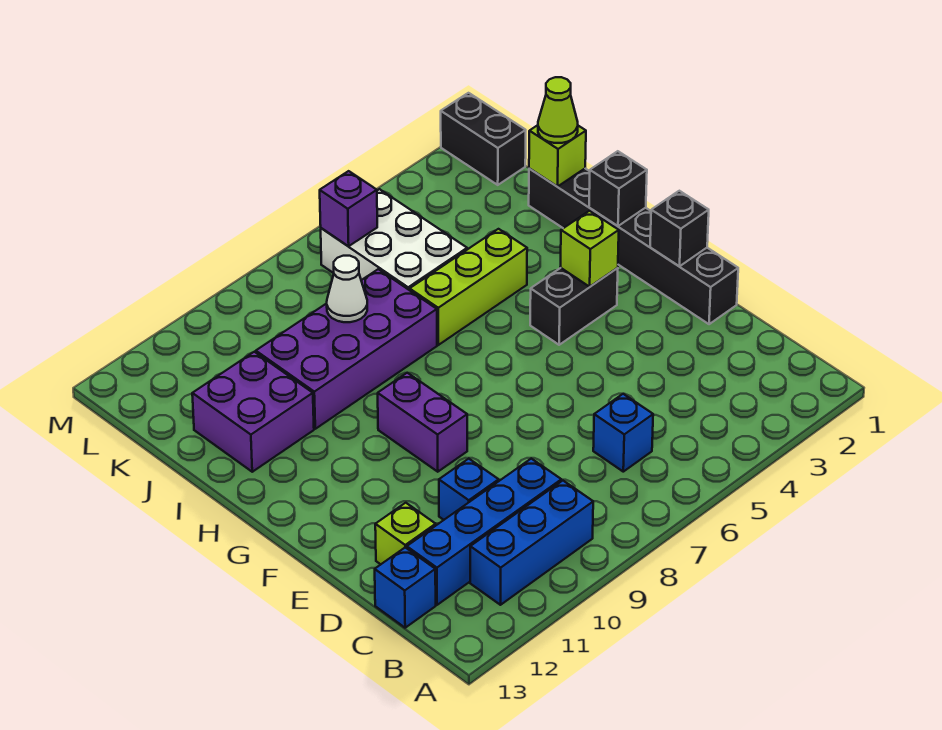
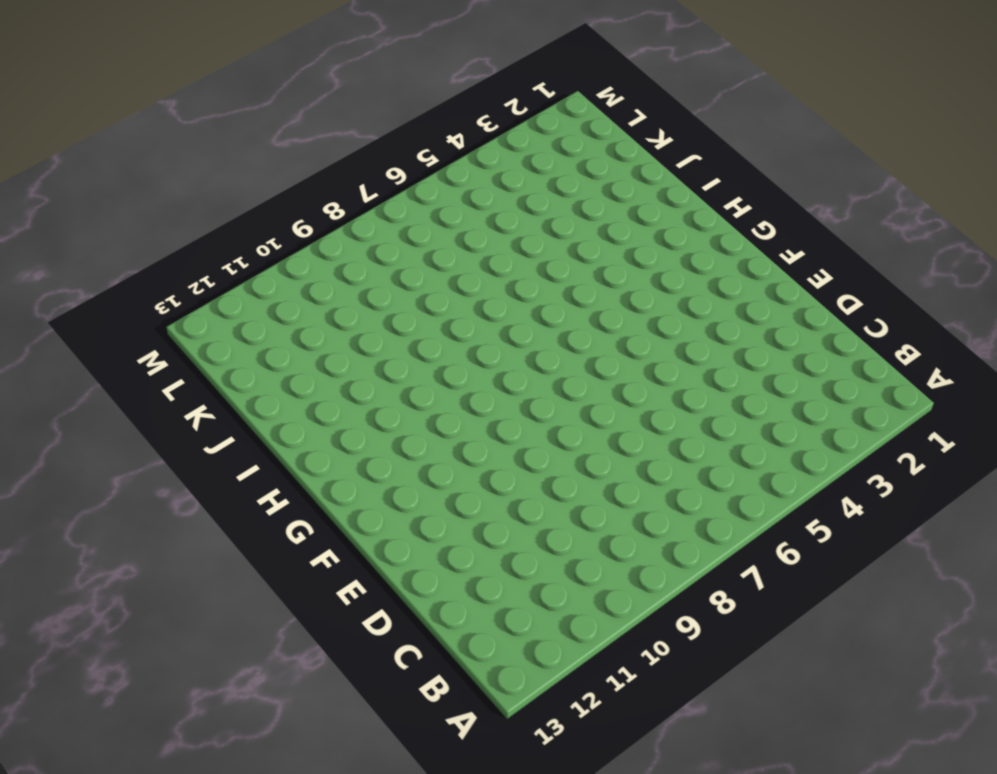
none -> blue brick B9:B11 level 1
none -> blue brick C6 level 1
none -> blue brick C9:C12 level 1

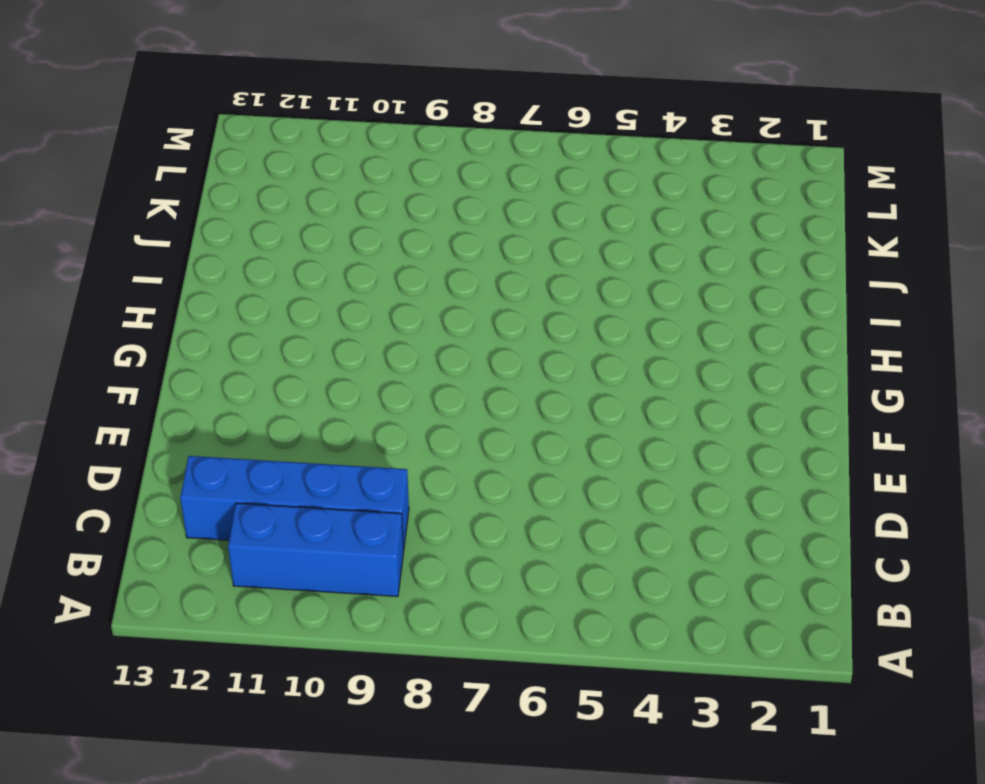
none -> blue brick C6 level 1
none -> blue brick C13 level 1
none -> blue brick D10 level 1

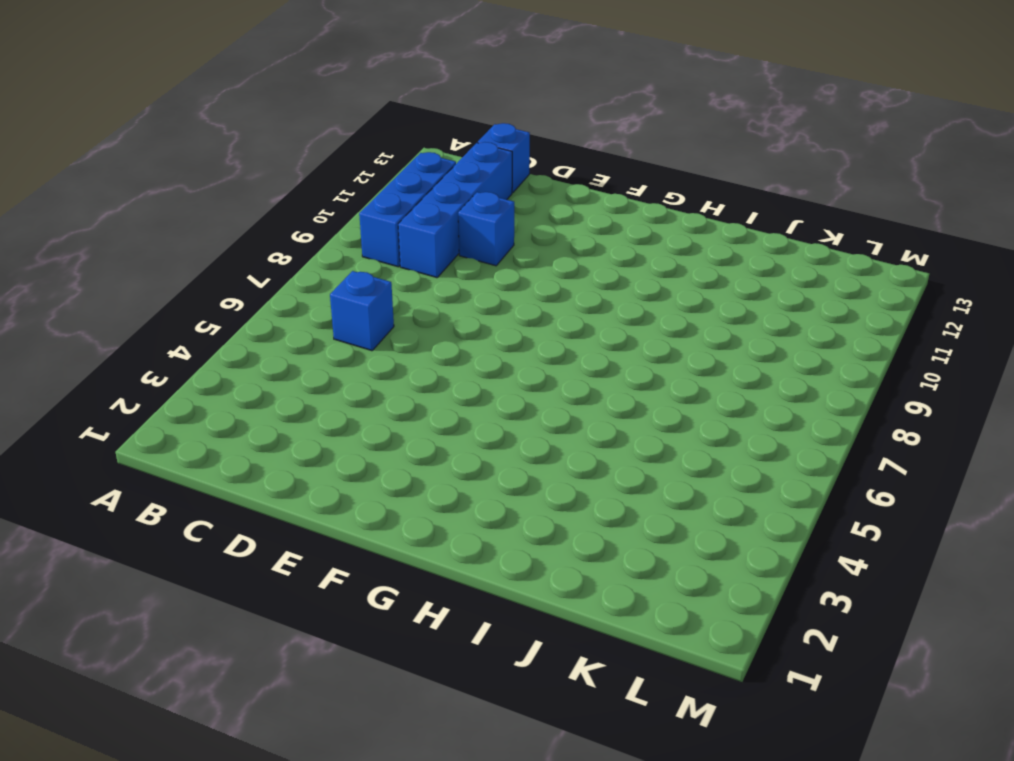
none -> lime brick D12 level 1
none -> black brick E1:J1 level 1
none -> purple brick F9:G9 level 1

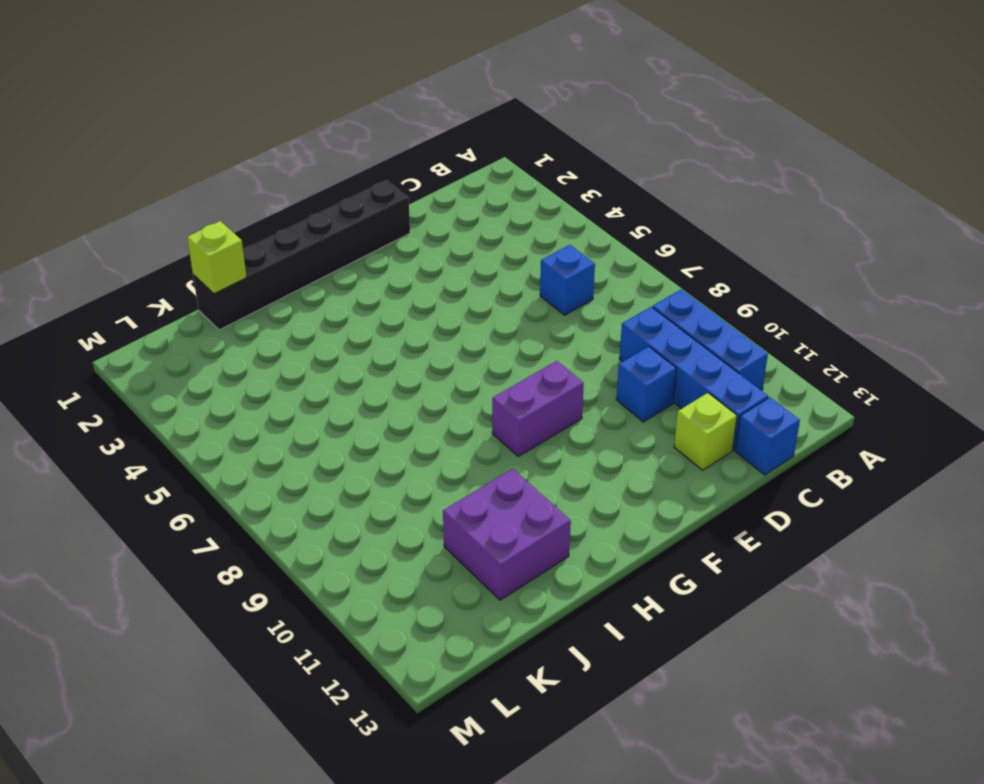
none -> black brick G3:G4 level 1
none -> lime brick I4:I6 level 1
none -> purple brick I7:J10 level 1

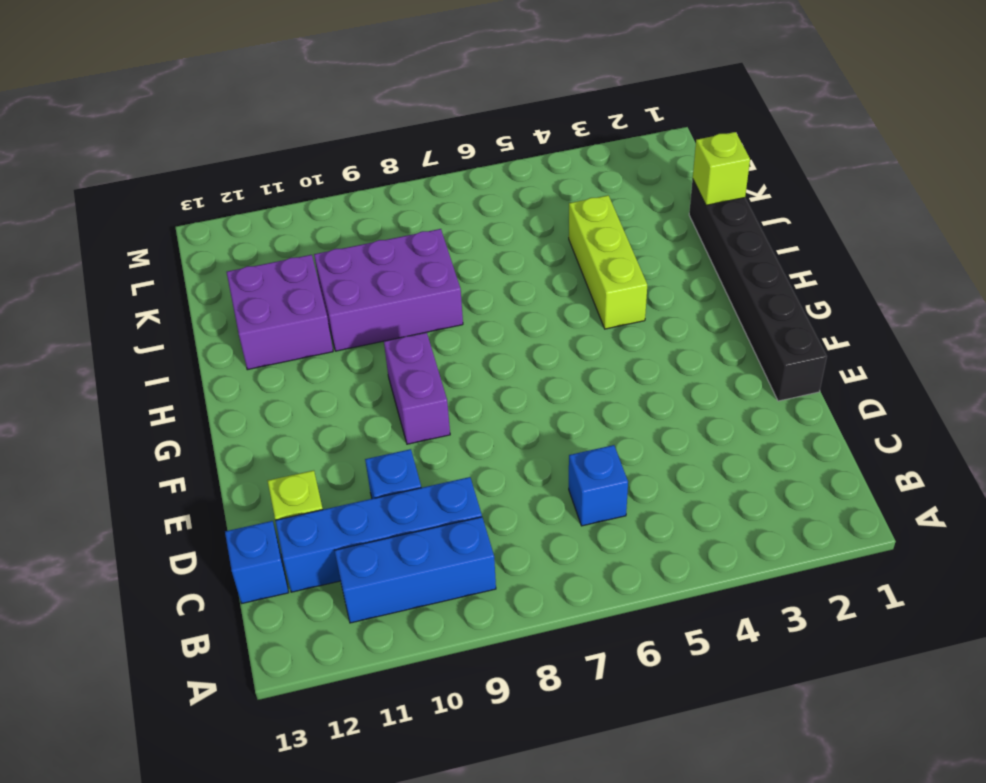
lime brick H4:J4 level 1 -> lime brick I4:I6 level 1
purple brick I8:J10 level 1 -> purple brick I7:J10 level 1
none -> black brick G3:G4 level 1
none -> white brick J5:L6 level 1
none -> black brick L1:M1 level 1

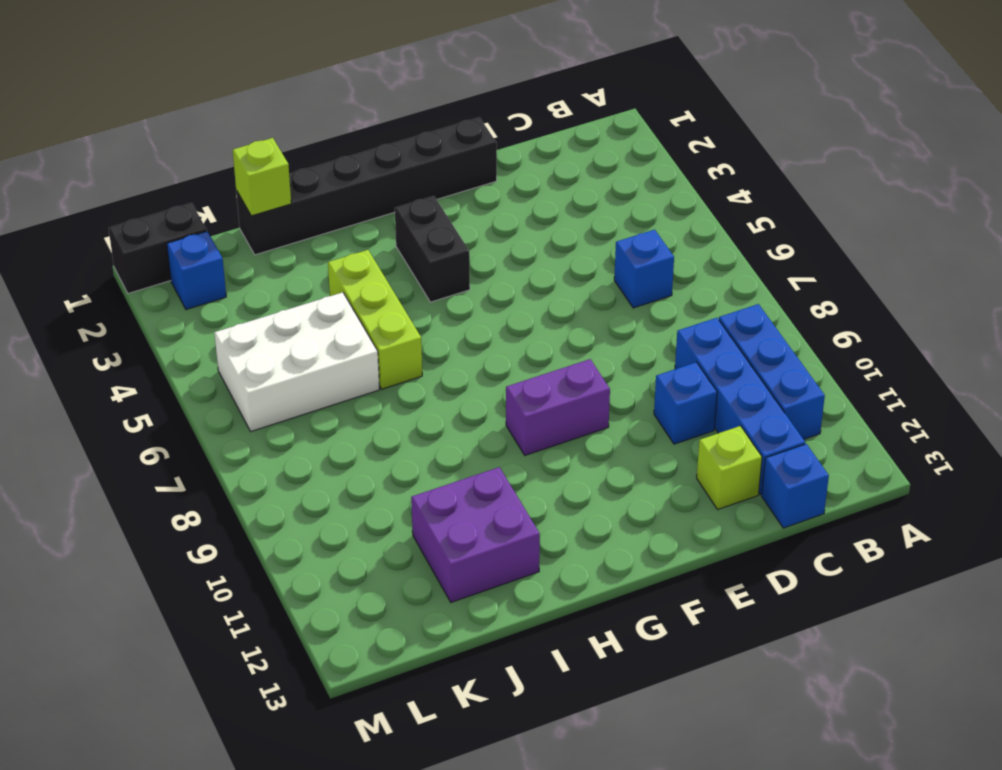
blue brick L2 level 1 -> none
none -> purple brick I7:J10 level 1
none -> black brick F1 level 2
none -> lime brick G3 level 2

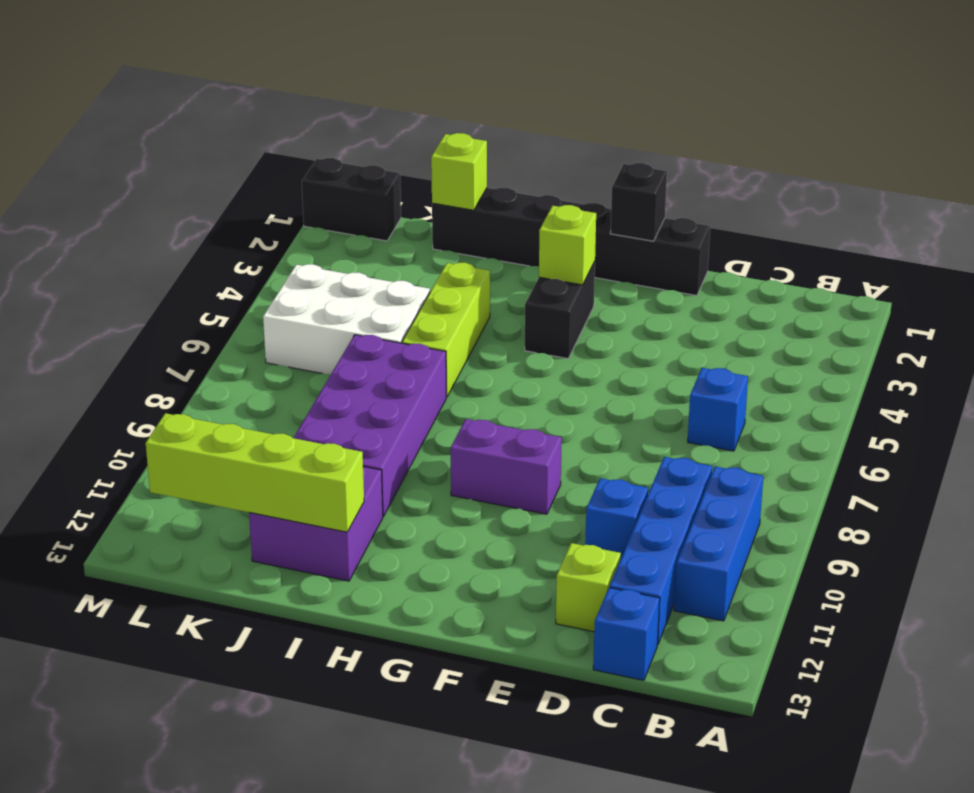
lime brick I12:L12 level 2 -> none
none -> black brick H1 level 2
none -> white cone J8 level 2
none -> purple brick L6 level 2

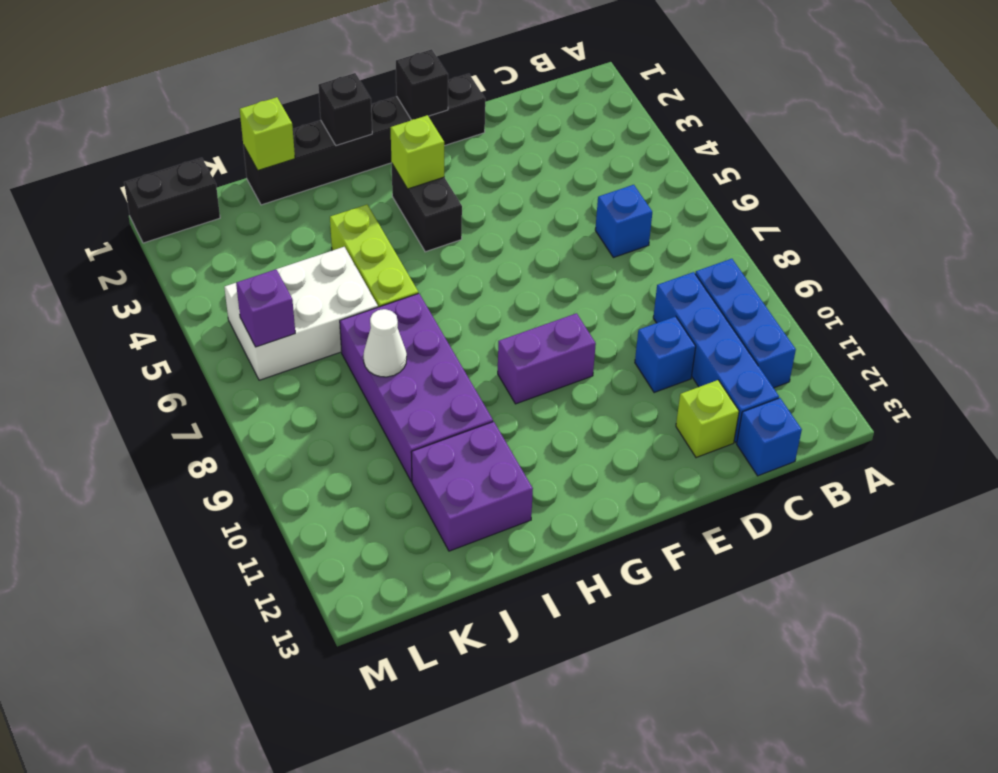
none -> lime cone J1 level 3

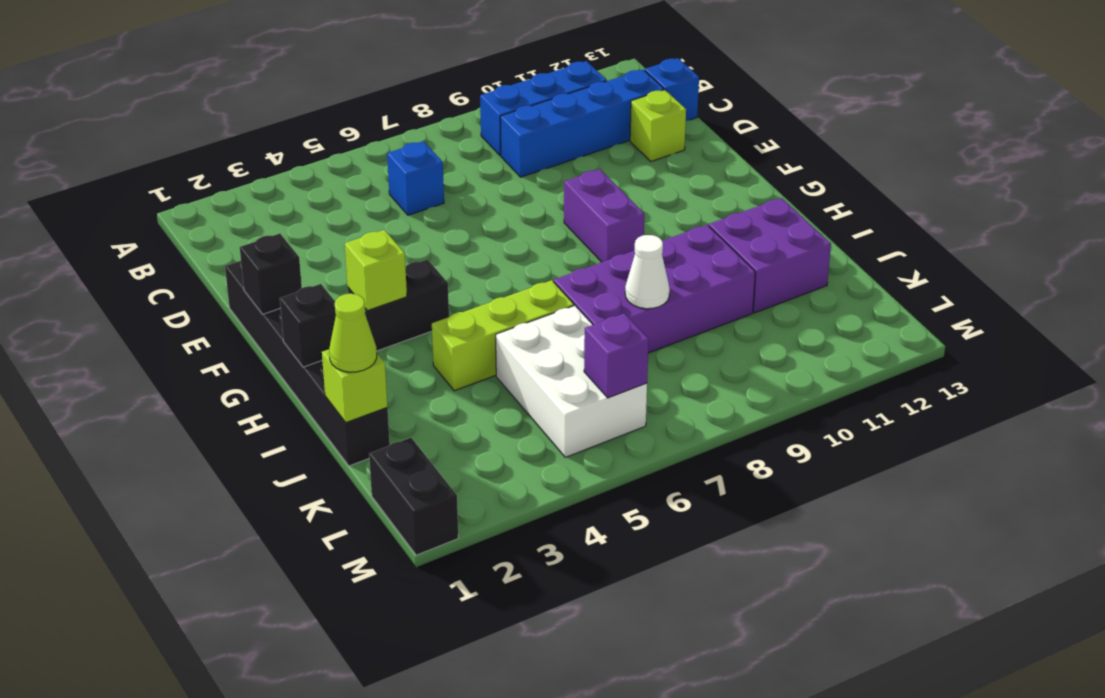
none -> blue brick D10 level 1

